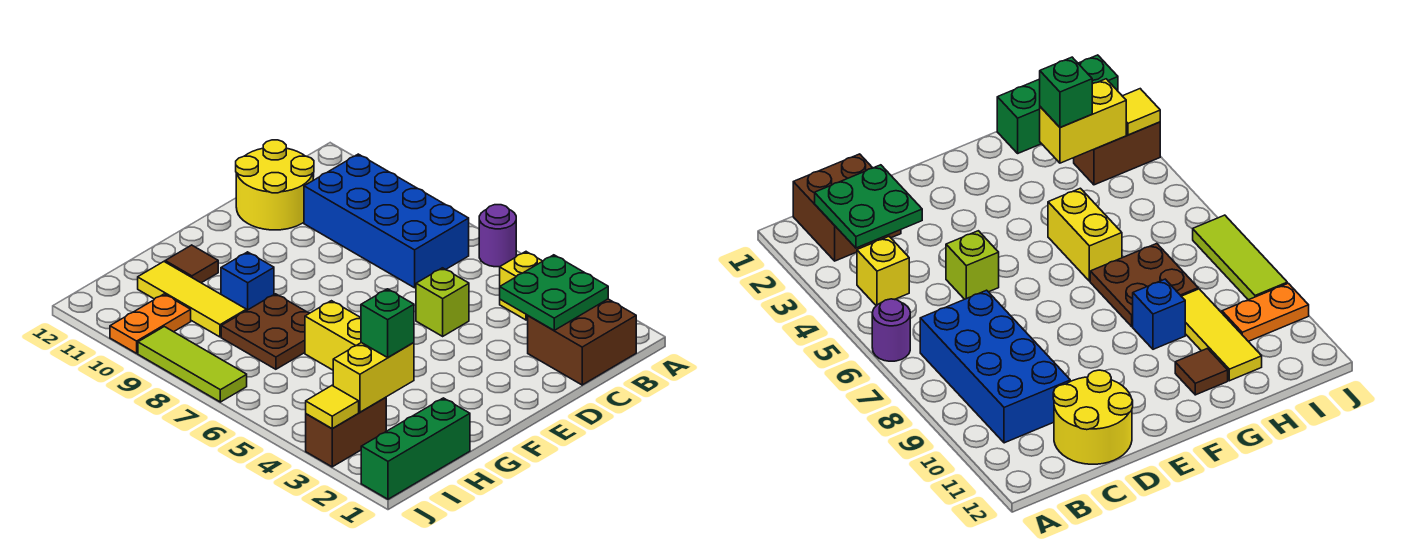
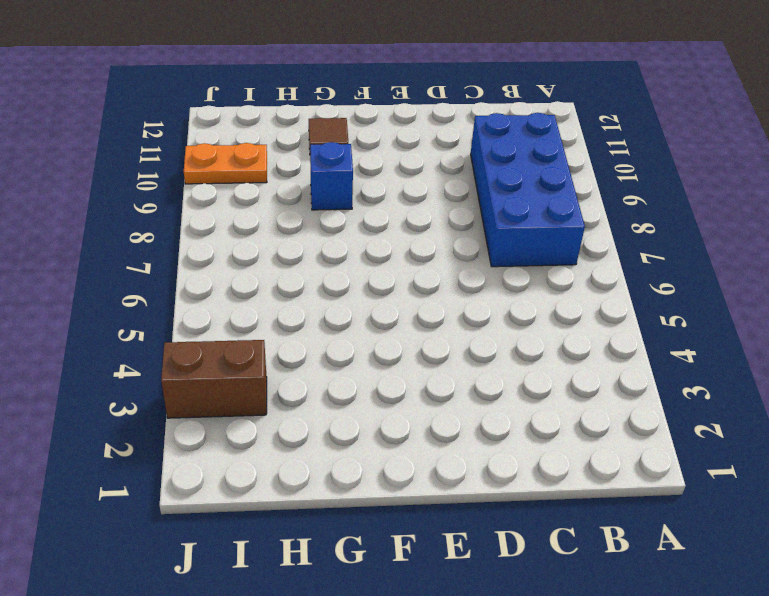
none -> purple round brick A6 level 1
none -> brown brick B1:C2 level 1
none -> yellow brick B4 level 1

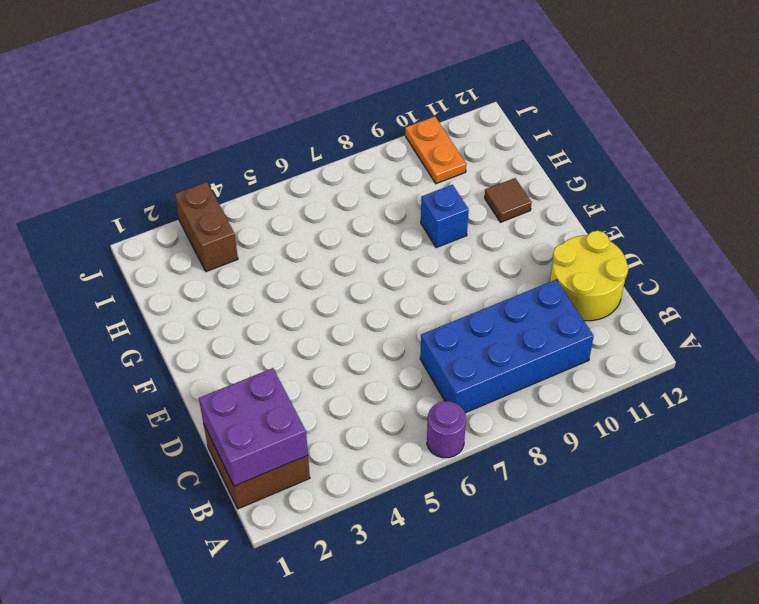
purple brick B1:C2 level 2 -> green plate B2:C3 level 2
none -> yellow brick B4 level 1
none -> lime brick D5 level 1
none -> yellow brick G5:G6 level 1

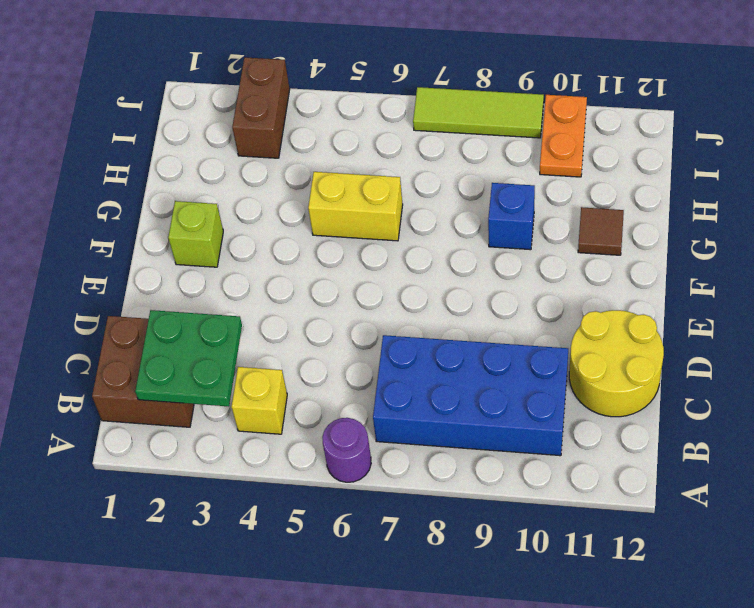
lime brick F2 level 1 -> lime brick D5 level 1
none -> brown plate G7:H8 level 1
none -> green brick H1:J1 level 1
none -> yellow tile H9:H11 level 1

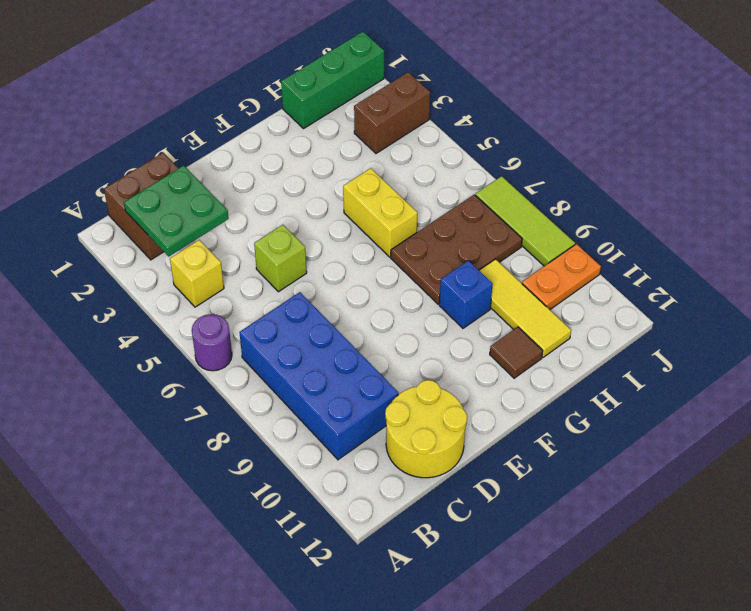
brown plate G7:I8 level 1 -> brown plate G7:H8 level 1
none -> yellow brick H3:I3 level 2
none -> yellow tile J3 level 2
none -> green brick H3 level 3

